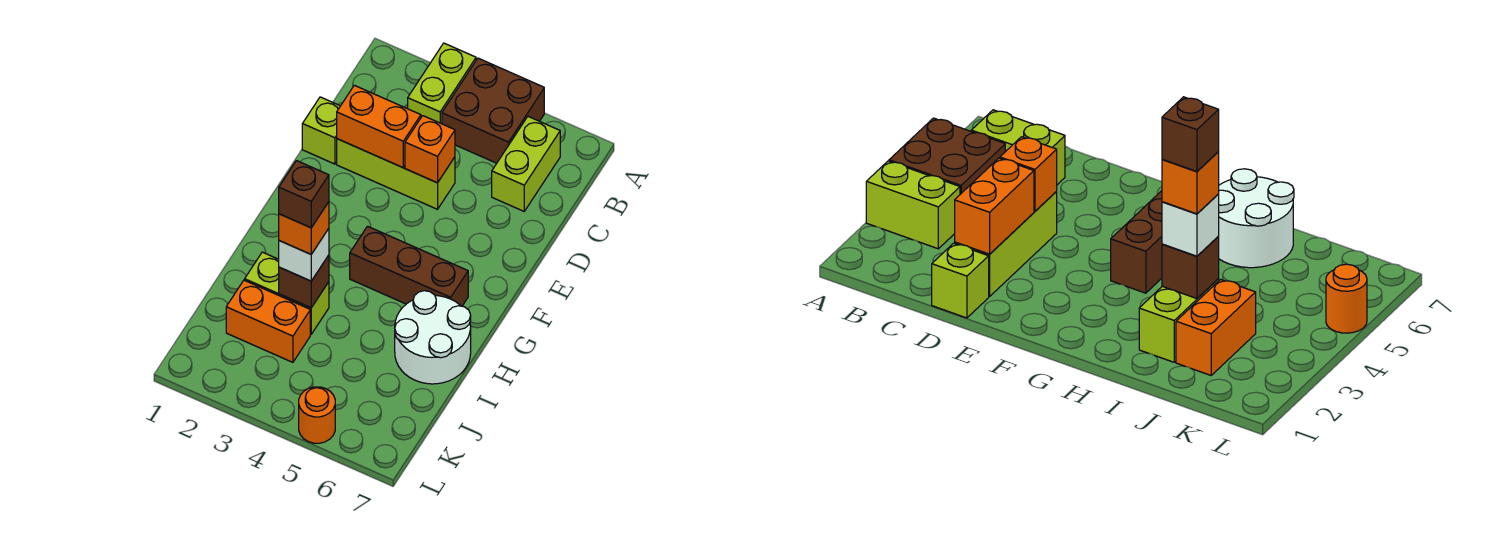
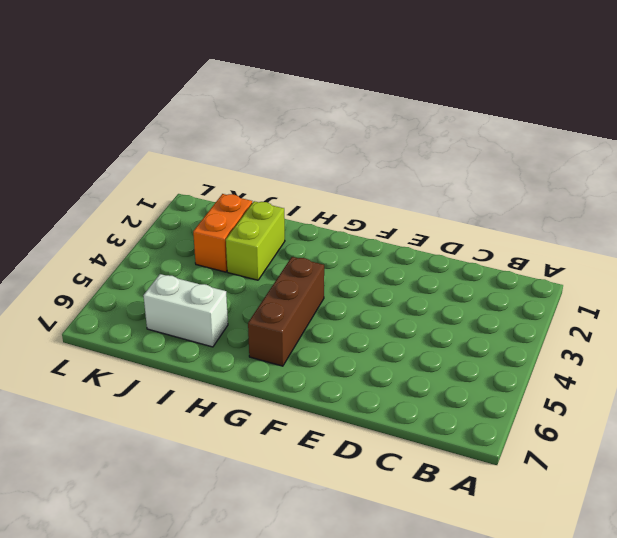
white brick I6:J6 level 1 -> white round brick H6:I7 level 1
none -> lime brick A3:B3 level 1
none -> brown brick A4:B5 level 1
none -> lime brick B6:C6 level 1

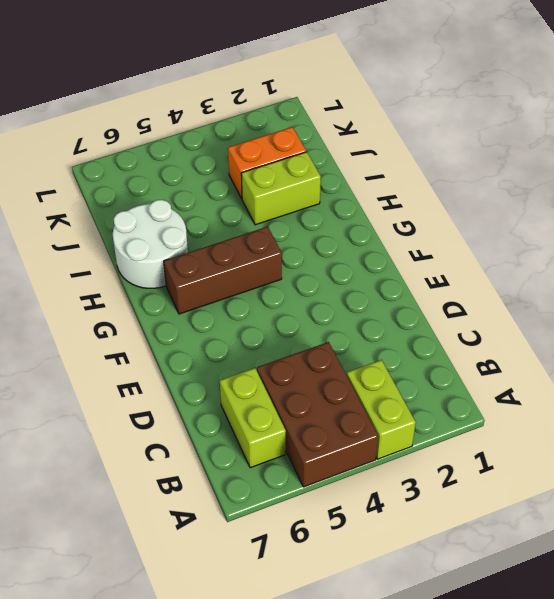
brown brick A4:C5 level 1 -> brown brick A4:B5 level 1
none -> lime brick D1 level 1
none -> lime brick D2:D4 level 1
none -> orange round brick L5 level 1

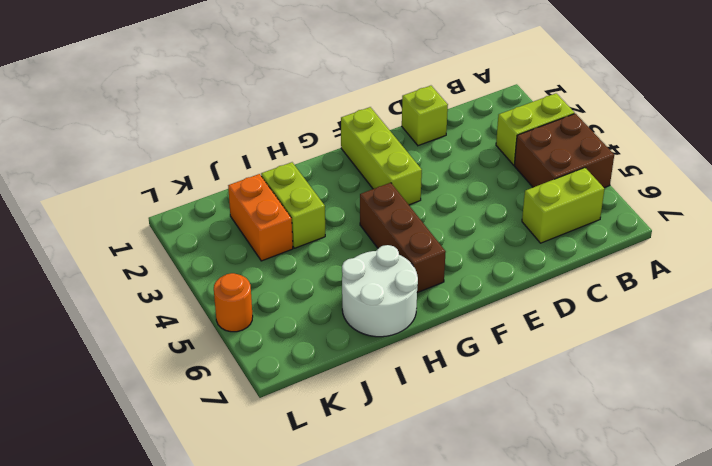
lime brick F1:F3 level 1 -> lime brick D2:D4 level 1
none -> orange brick D2:D3 level 2
none -> orange brick D4 level 2
none -> brown brick I3 level 2

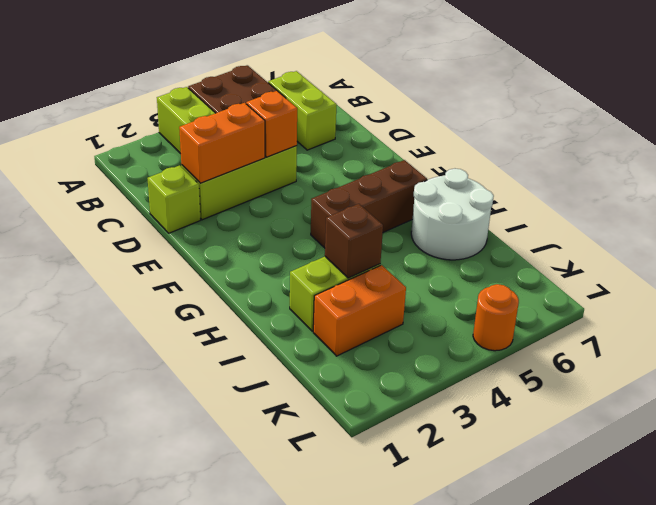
none -> white brick I3 level 3
none -> orange brick I3 level 4
none -> brown brick I3 level 5

